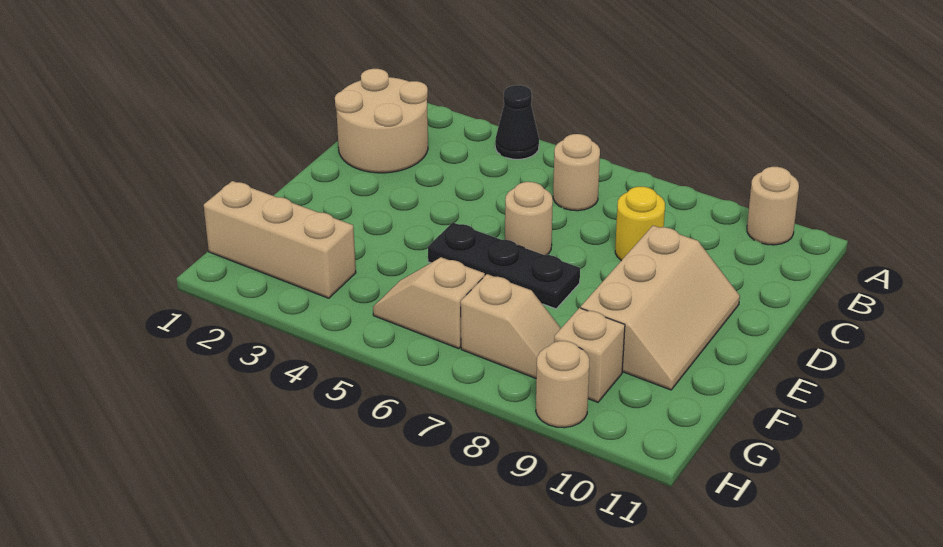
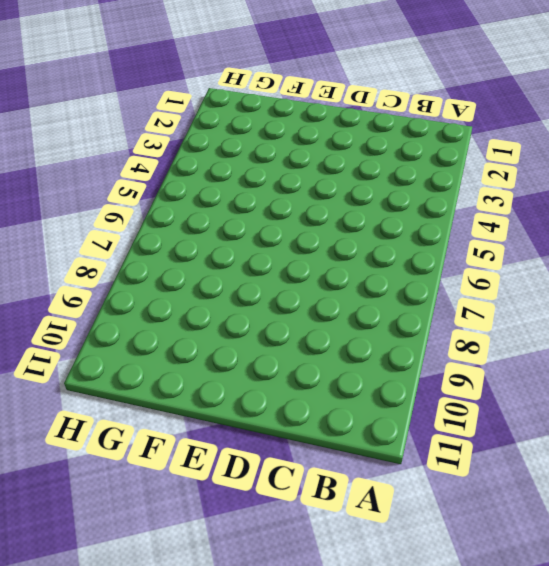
none -> black cone A4 level 1
none -> tan round brick A10 level 1
none -> tan round brick B1:C2 level 1

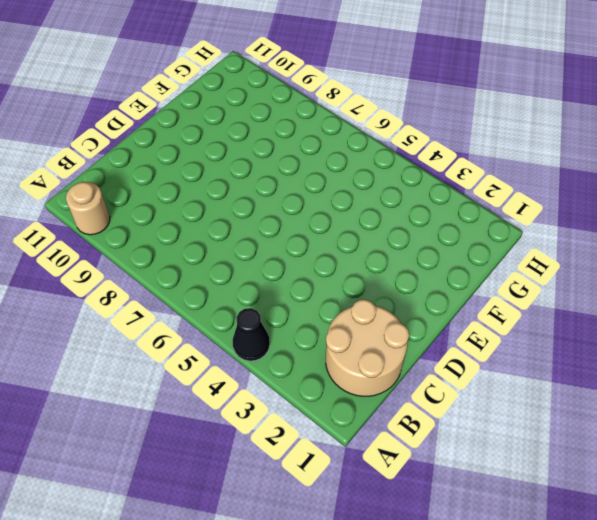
none -> tan round brick B6 level 1
none -> yellow round brick C8 level 1
none -> tan round brick D6 level 1

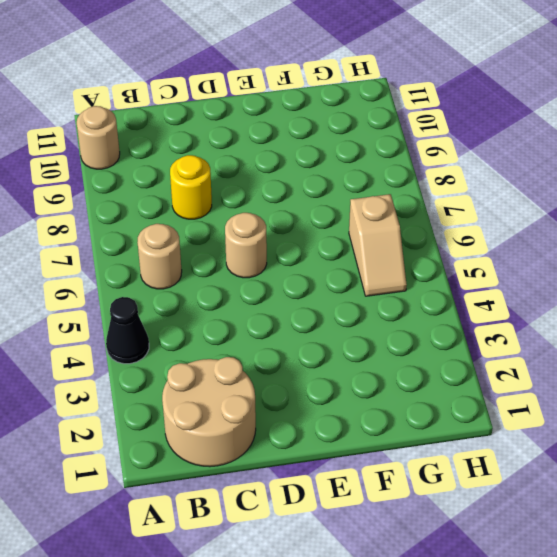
none -> tan slope D9:F10 level 1 top 9
none -> black plate E5:E7 level 1
none -> tan brick G1:G3 level 1

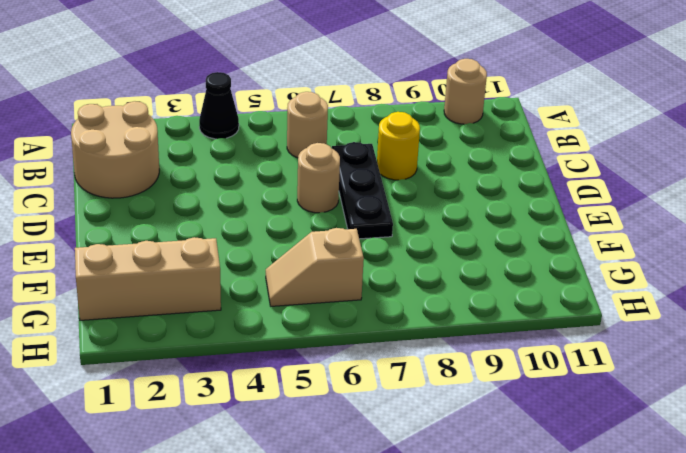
black plate C7:E7 level 1 -> black plate E5:E7 level 1
none -> tan slope D9:F10 level 1 top 9
none -> tan slope G7:G8 level 1 top 7
none -> tan brick G9 level 1

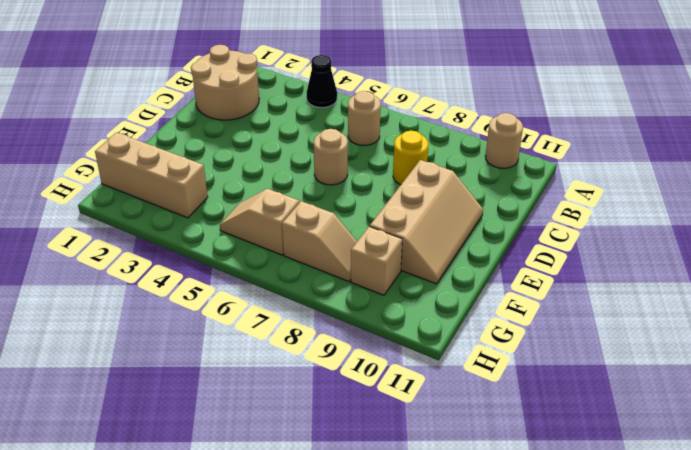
none -> black plate E5:E7 level 1
none -> tan round brick H9 level 1

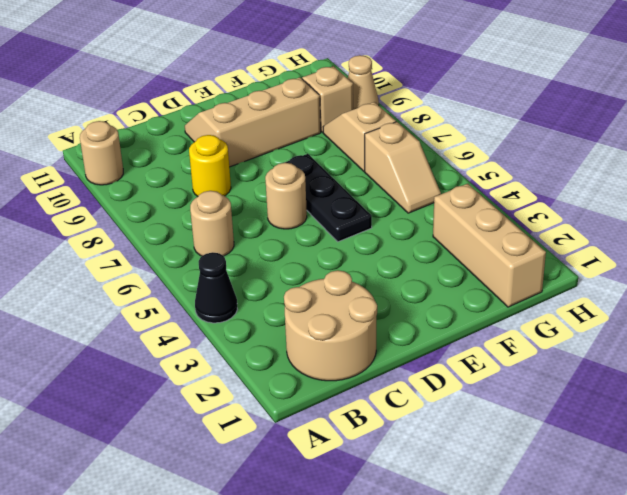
tan cone H9 level 1 -> tan round brick H9 level 1

